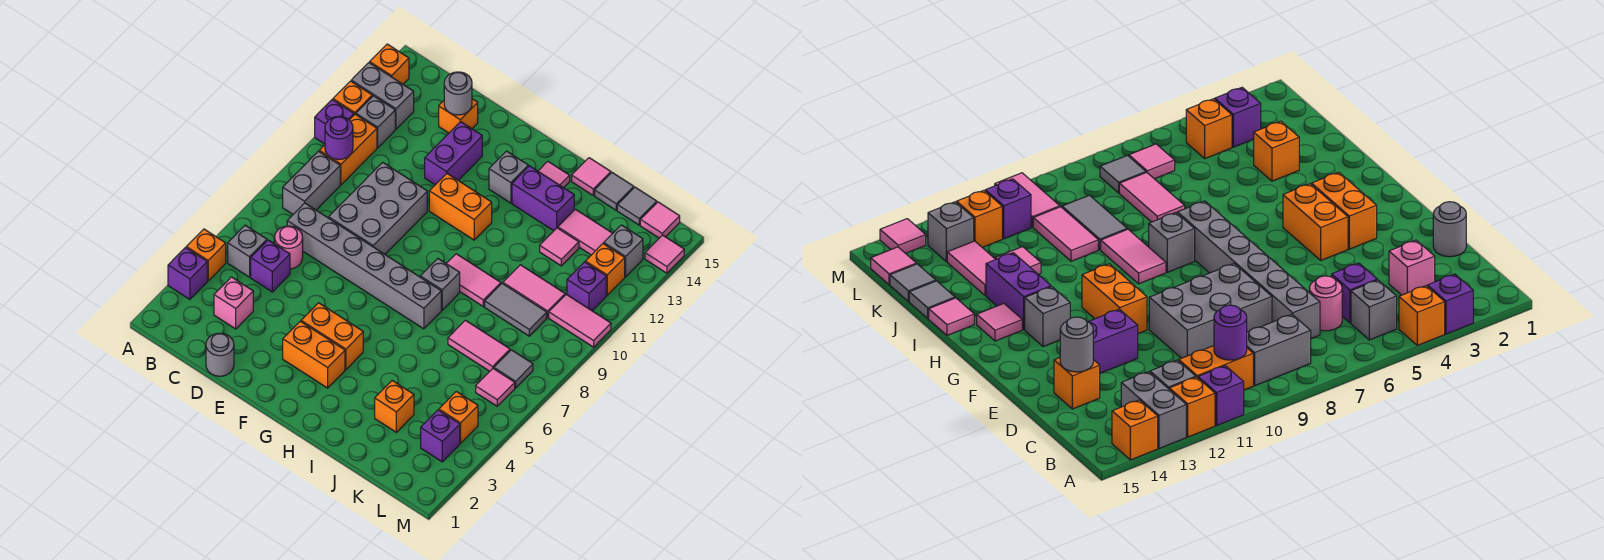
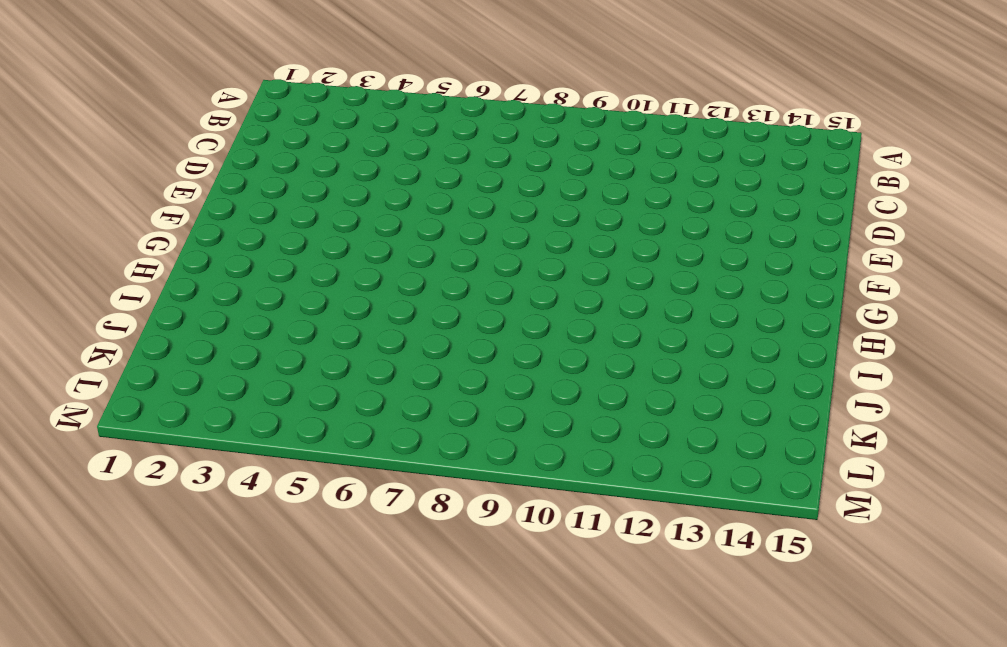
none -> purple brick A3 level 1
none -> orange brick A4 level 1
none -> purple brick A11 level 1
none -> orange brick A12 level 1

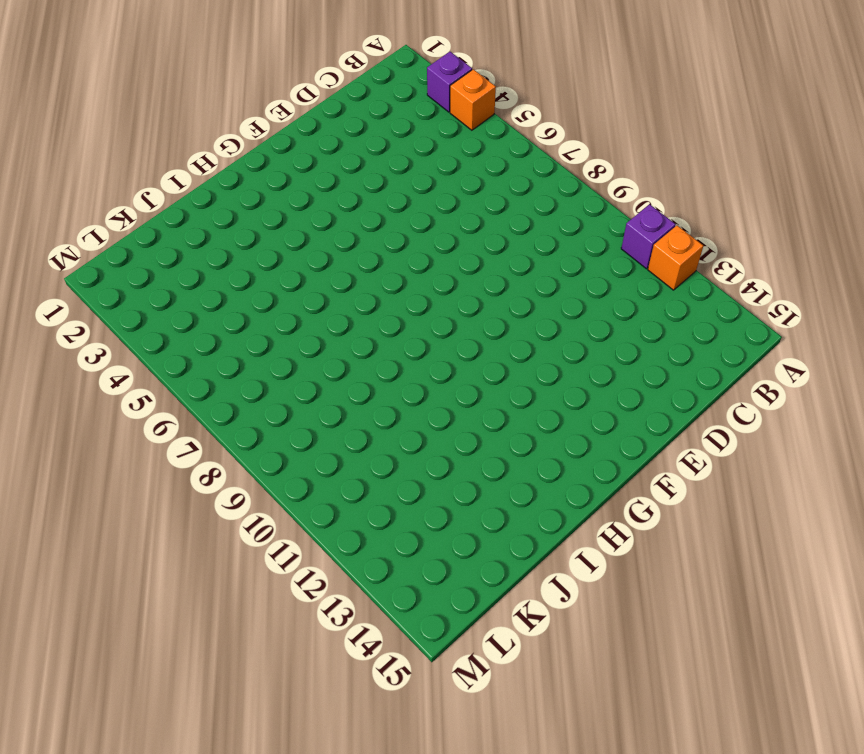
none -> grey brick A13:B13 level 1
none -> orange brick A14 level 1
none -> grey brick B5 level 1
none -> grey brick B8:B9 level 1

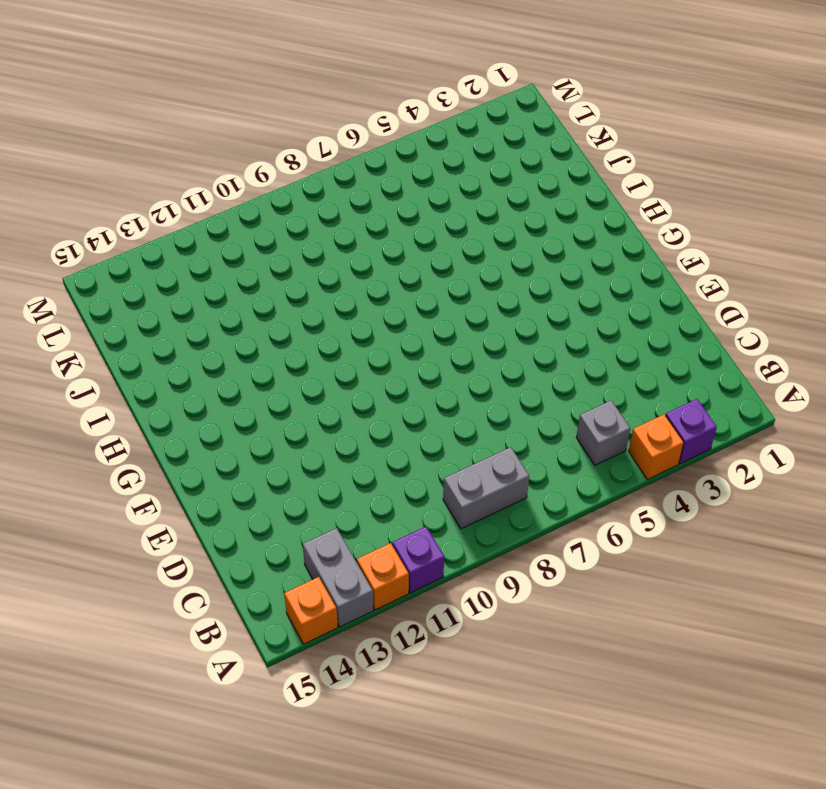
none -> orange brick B10:B11 level 1
none -> grey brick B12 level 1
none -> pink brick C3 level 1
none -> purple brick C5 level 1

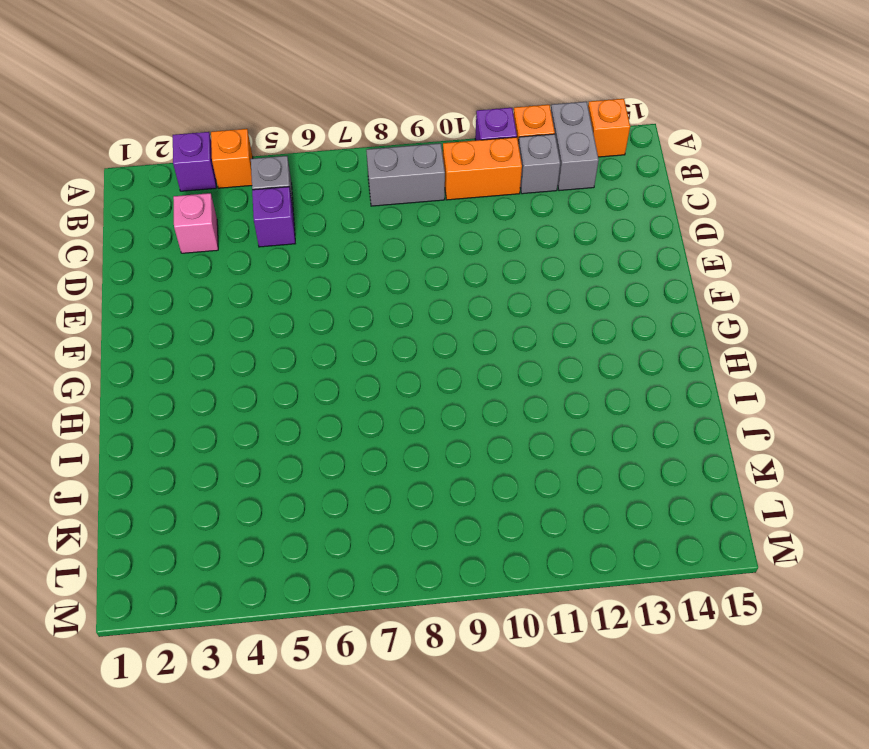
none -> pink round brick C6 level 1
none -> grey brick C7:H7 level 1
none -> grey round brick D1 level 1
none -> grey brick D8:E10 level 1

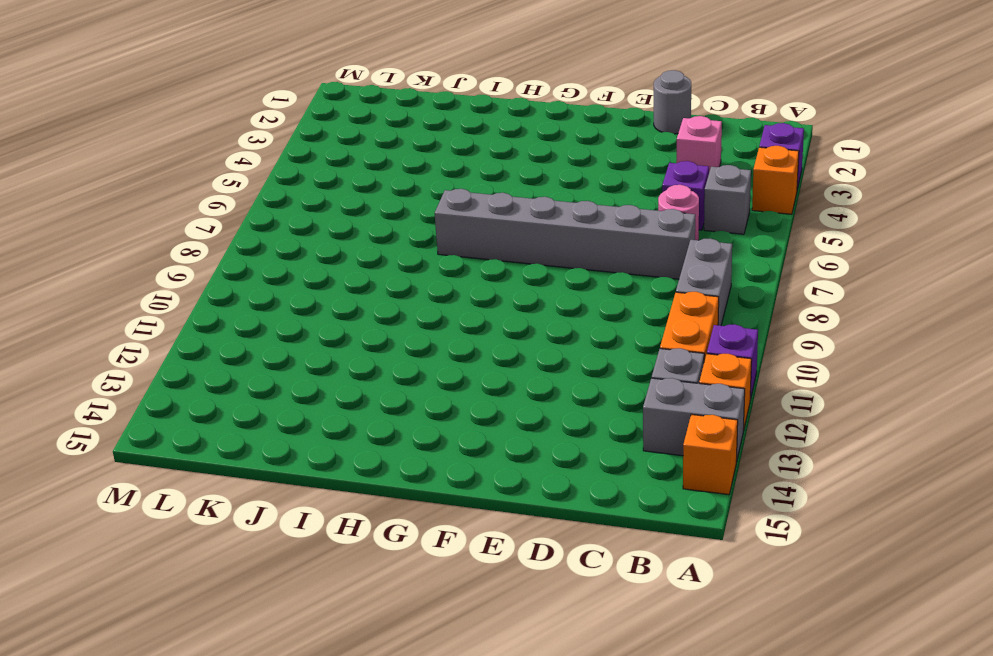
none -> grey brick D8:E10 level 1
none -> orange brick D14 level 1
none -> purple brick E12:E13 level 1
none -> orange brick F3:G3 level 1

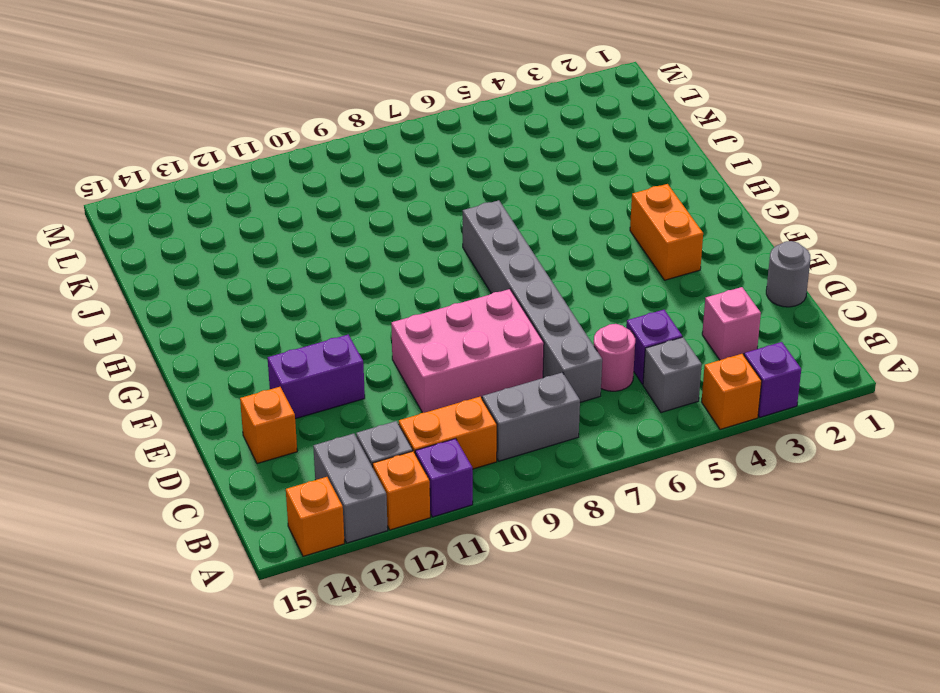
pink brick D8:E10 level 1 -> grey brick D8:E10 level 1
none -> orange brick F4:G4 level 1
none -> orange brick F11:G11 level 1
none -> grey brick G13 level 1
none -> grey brick H8 level 1

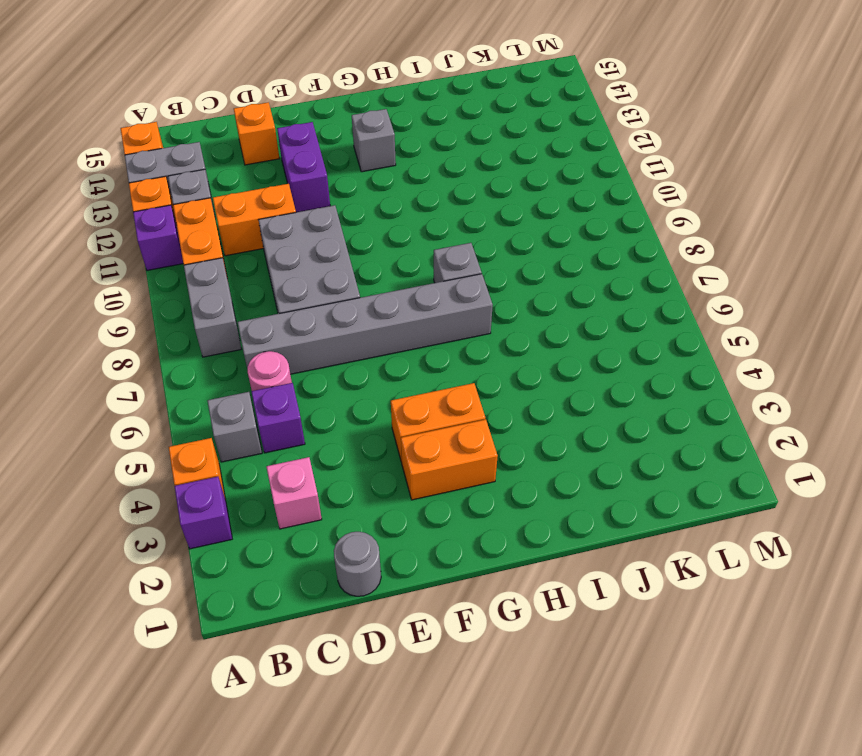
orange brick C11:D11 level 1 -> orange brick F11:G11 level 1
none -> pink tile H9:I9 level 1
none -> purple brick H13:I13 level 1
none -> pink tile H14 level 1
none -> pink tile I15 level 1

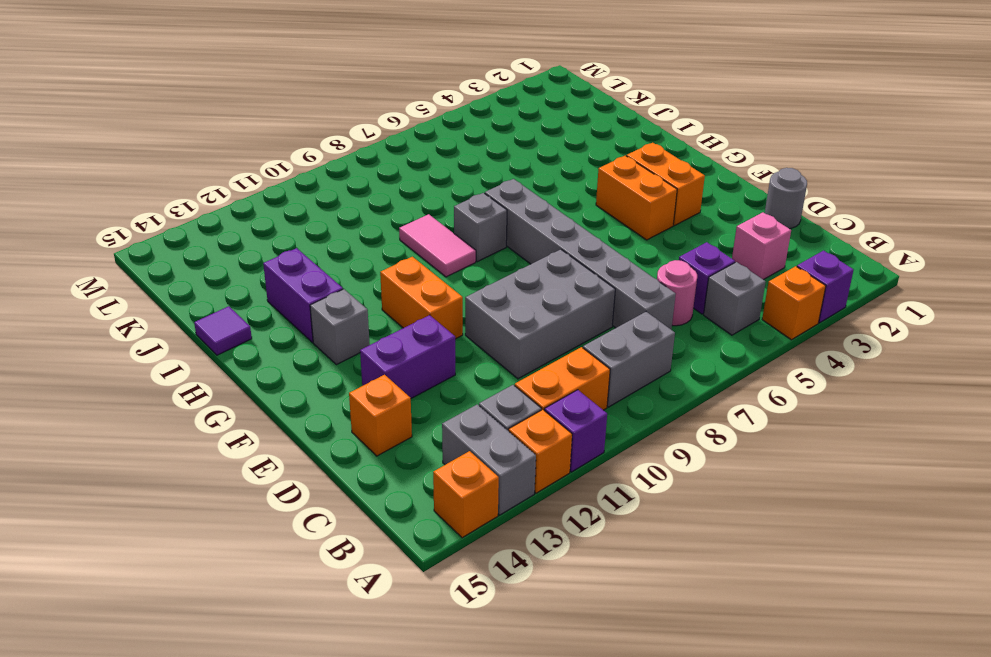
purple tile I15 level 1 -> pink tile I15 level 1
none -> pink tile H14 level 1
none -> orange brick J3 level 1
none -> pink tile J7:K7 level 1
none -> grey tile J9:K9 level 1

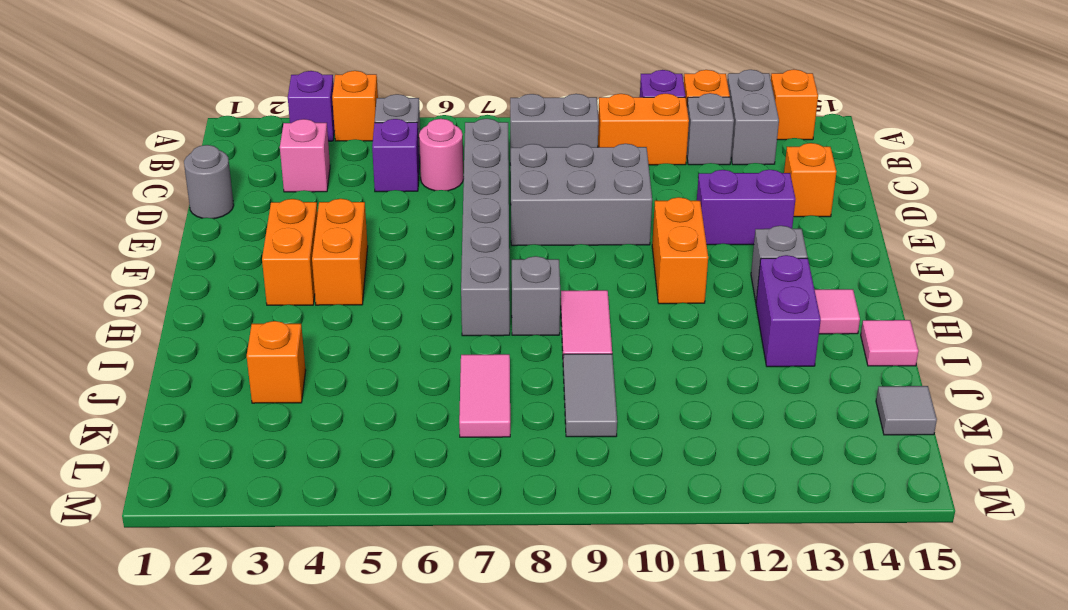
none -> pink tile J10:K10 level 1
none -> pink tile J12 level 1
none -> pink tile J13:K13 level 1
none -> grey tile J15 level 1

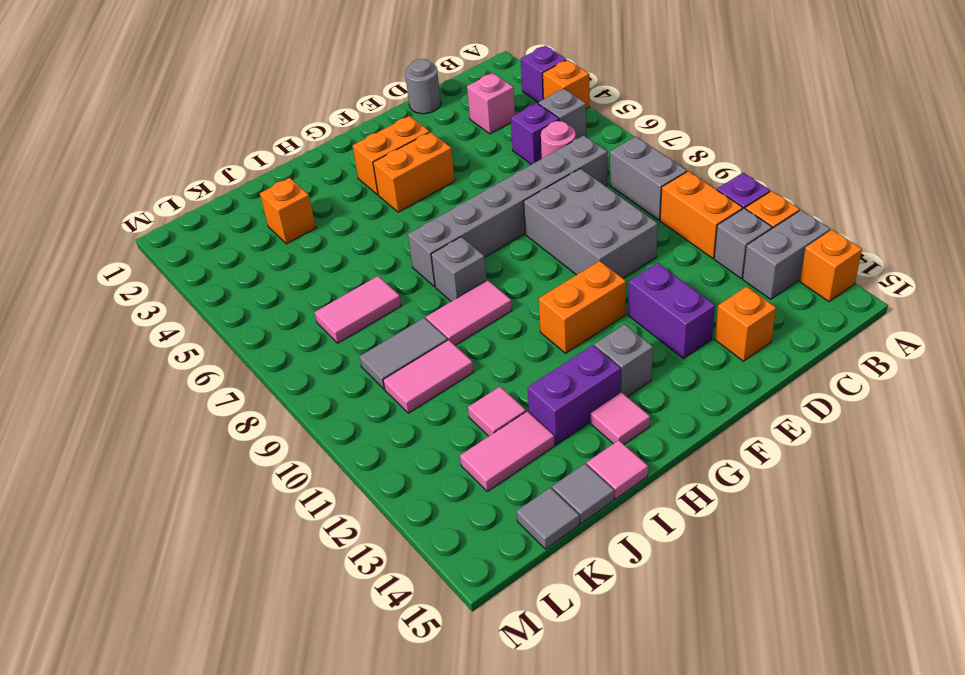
none -> purple brick L3 level 1
none -> orange brick L4 level 1
none -> pink tile L6 level 1
none -> grey tile L7 level 1

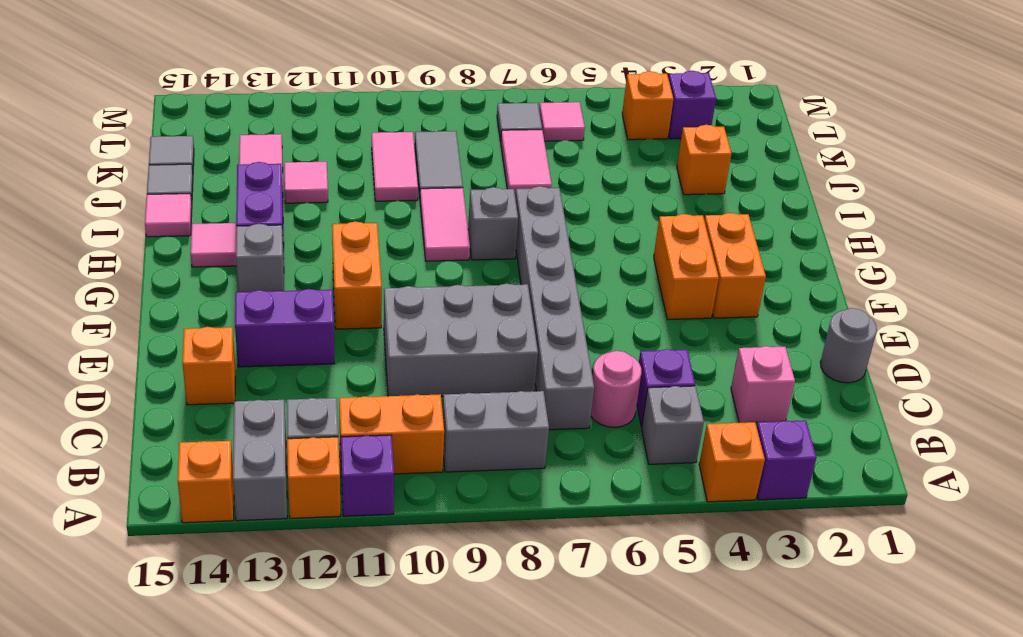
none -> pink tile L10:M10 level 1
none -> purple brick L11 level 1
none -> orange brick L12 level 1
none -> grey brick L13 level 1

